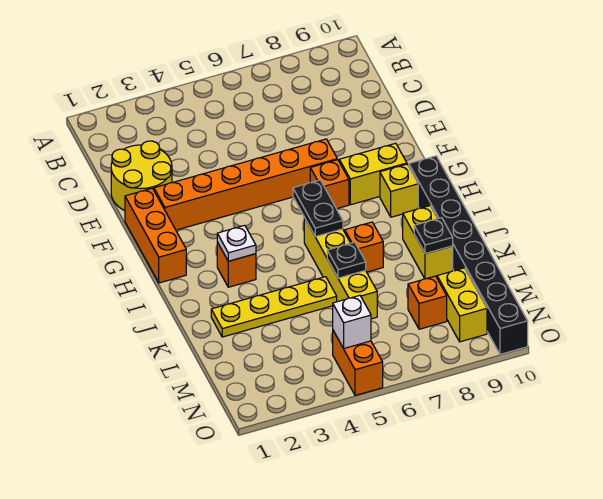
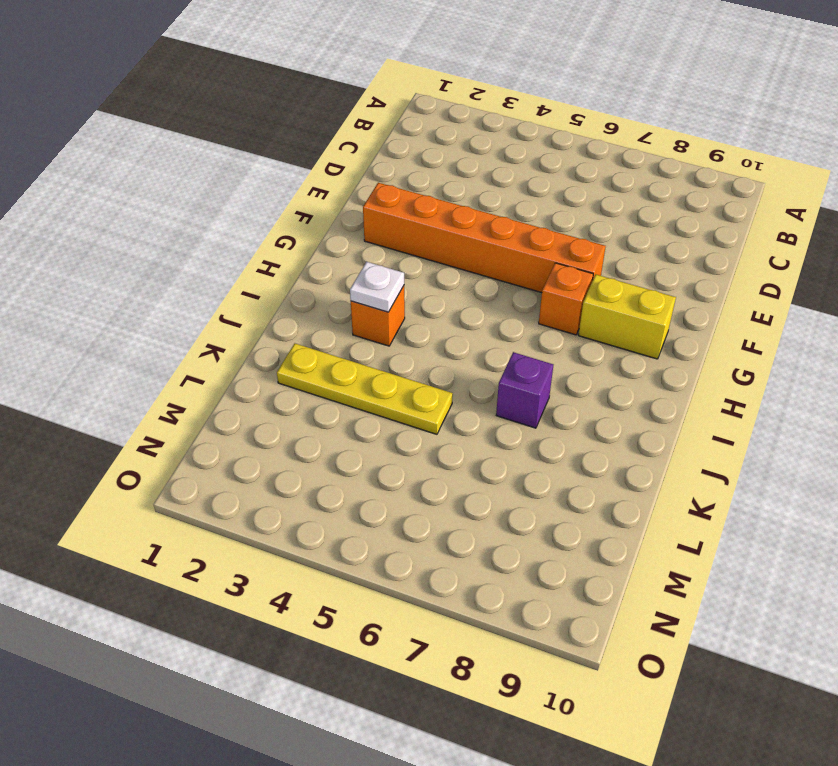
purple brick J7 level 1 -> orange brick J7 level 1
none -> yellow round brick D1:E2 level 1
none -> orange brick F1:H1 level 1
none -> yellow brick H9 level 1

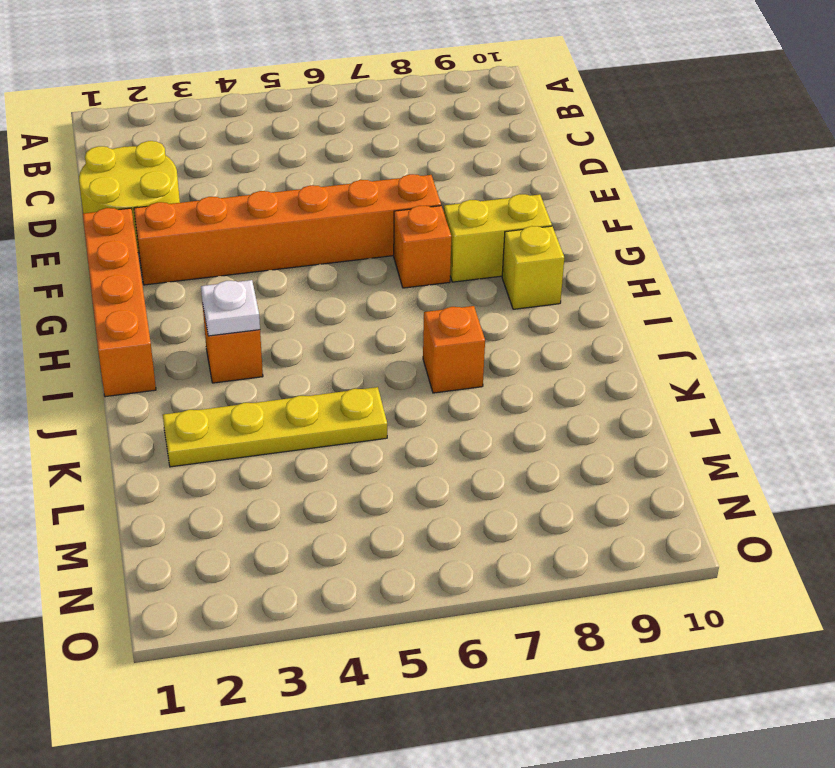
orange brick F1:I1 level 1 -> orange brick F1:H1 level 1
none -> black brick H10:O10 level 1
none -> yellow brick I6:L6 level 1
none -> yellow brick J9:K9 level 1

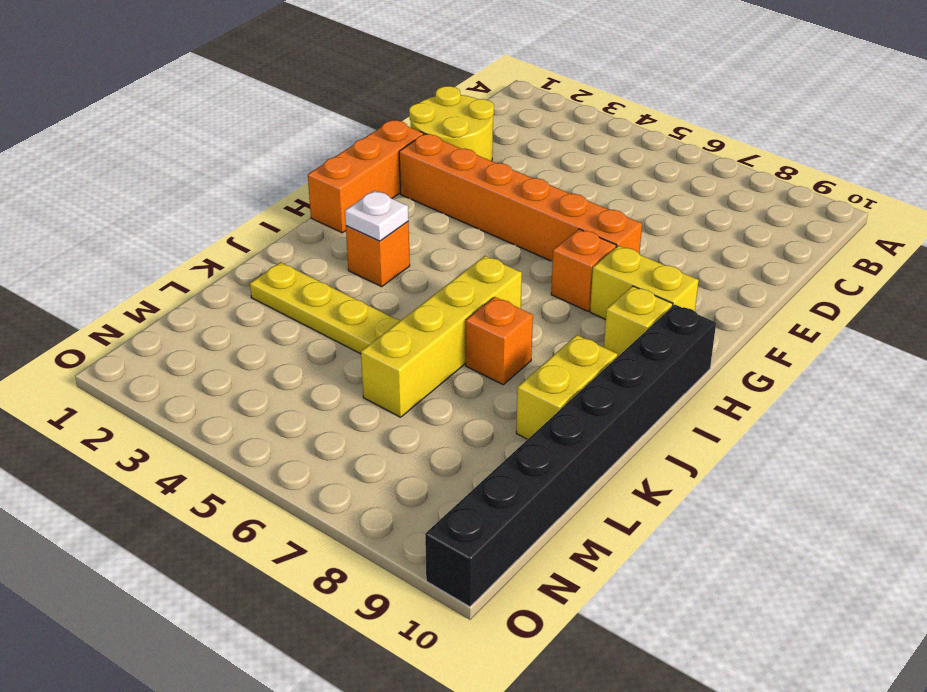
none -> orange brick M8 level 1
none -> yellow brick M9:N9 level 1
none -> orange brick N5:O5 level 1

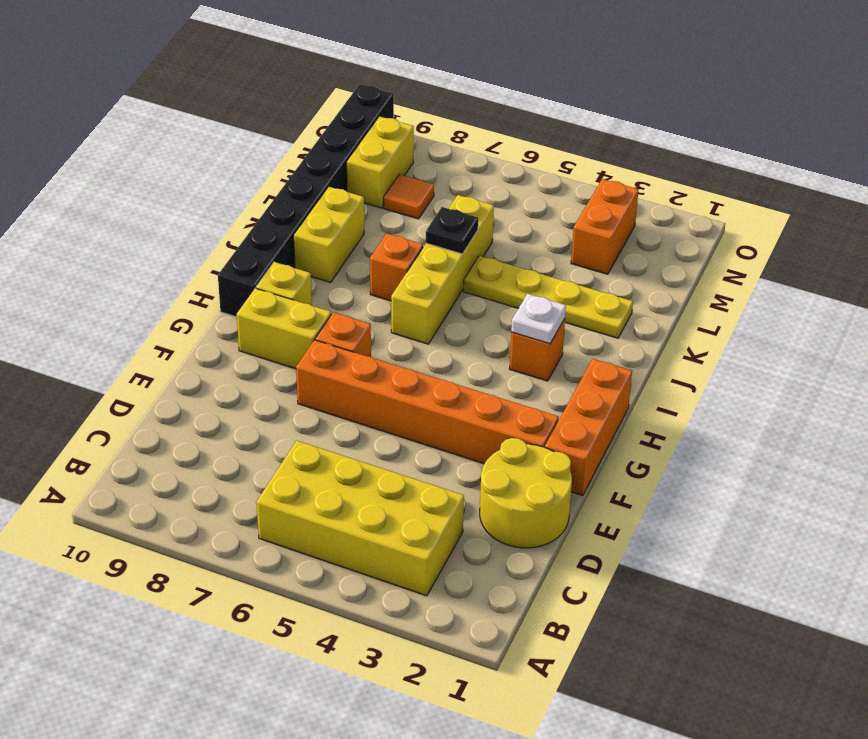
yellow brick B3:C6 level 1 -> none
orange brick M3:N3 level 1 -> orange brick N5:O5 level 1
orange tile M8 level 1 -> orange brick M8 level 1
none -> black plate H6:I6 level 2
none -> black plate K9 level 2
none -> white brick N5 level 2

